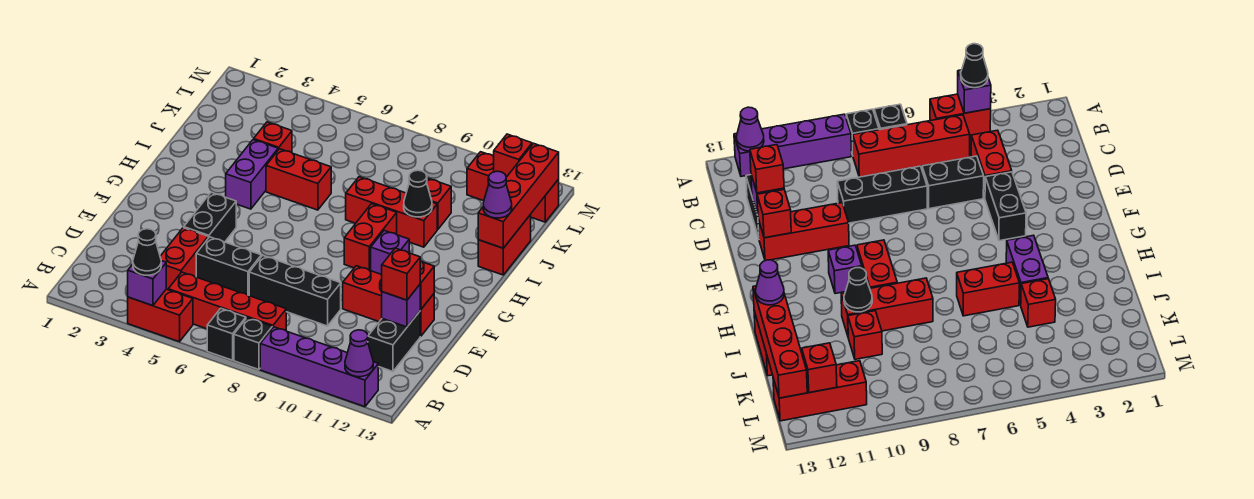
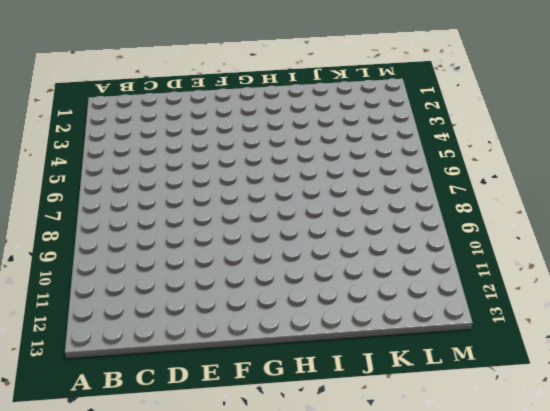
none -> red brick A4:A5 level 1
none -> black brick A7 level 1
none -> black brick A8 level 1
none -> purple brick A9:A12 level 1

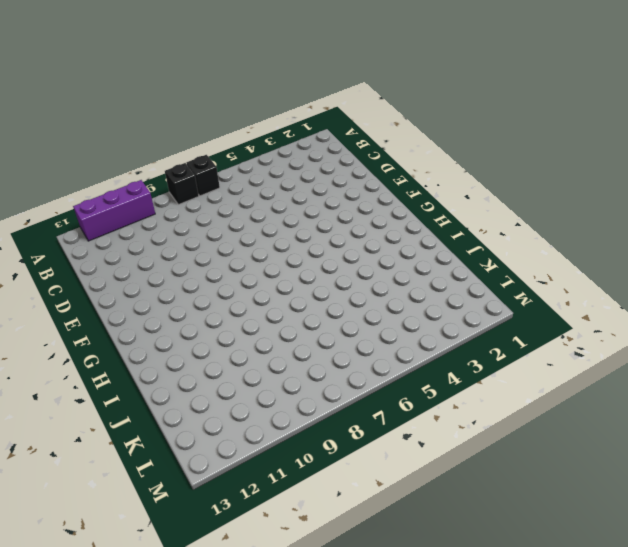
purple brick A10:A12 level 1 -> purple brick A9:A12 level 1
none -> red brick A4:A5 level 1
none -> red brick B5:B8 level 1
none -> red brick C4:D4 level 1
none -> black brick C12:D12 level 1

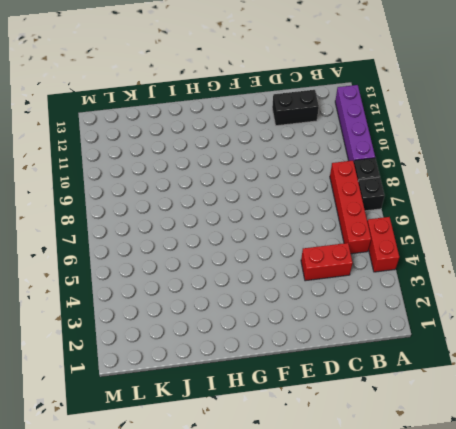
none -> black brick D5:D6 level 1
none -> black brick D7:D9 level 1
none -> black brick E4:F4 level 1
none -> red brick E10:E12 level 1

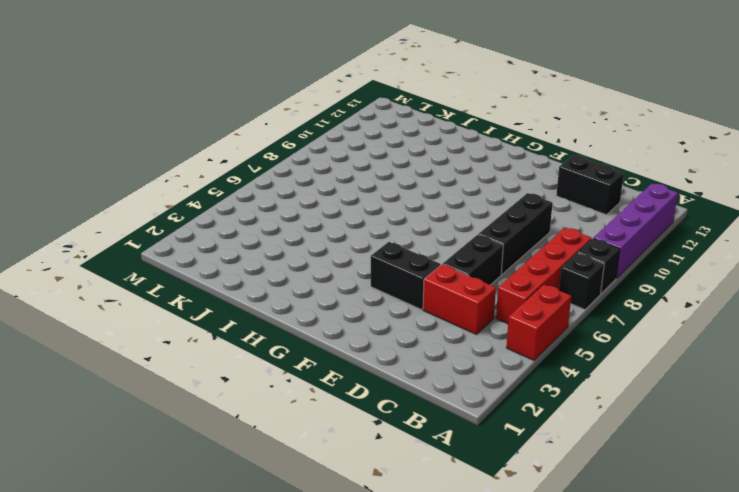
none -> red brick E10:E12 level 1
none -> red brick G9:H9 level 1
none -> purple brick G10 level 1
none -> purple brick H4:I4 level 1

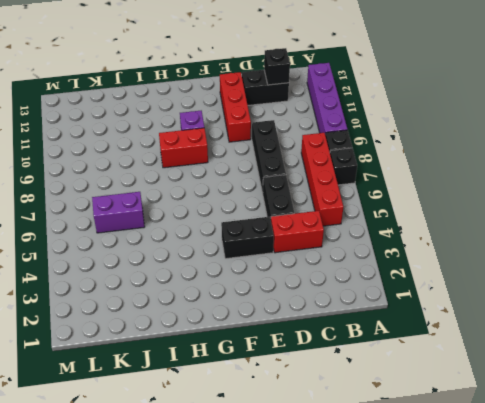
black brick C12 level 2 -> none
purple brick J6:K6 level 1 -> purple brick H4:I4 level 1
none -> red brick A4:A5 level 1
none -> red brick I5:I6 level 1
none -> red brick I8:I10 level 1
none -> red brick I13:J13 level 1

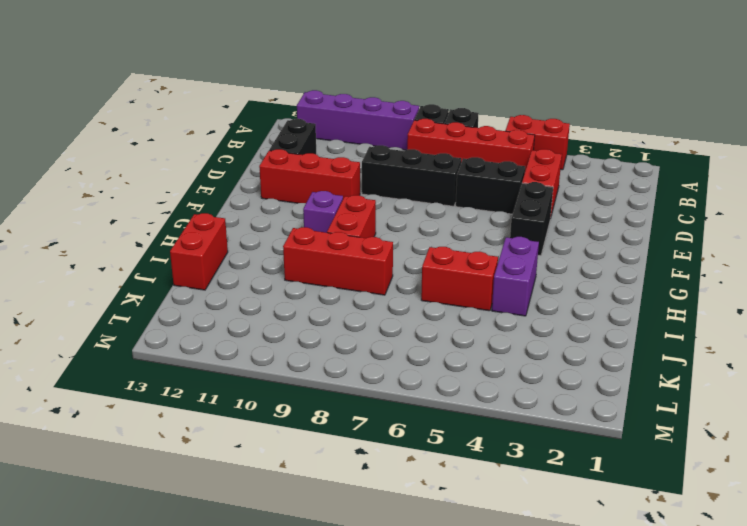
none -> red brick J4 level 1
none -> red brick J10 level 1
none -> red brick L11:L13 level 1
none -> purple brick A4 level 2

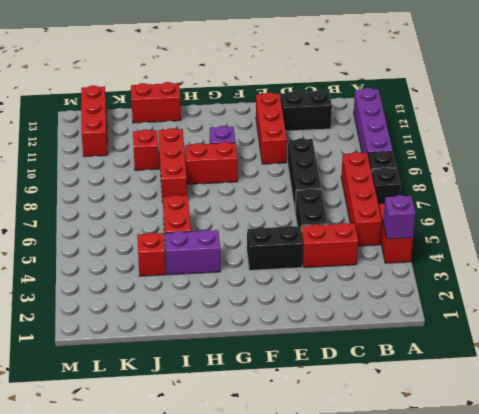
none -> purple cone A12 level 2
none -> purple brick D12 level 2
none -> red brick E12 level 2
none -> black cone I10 level 2

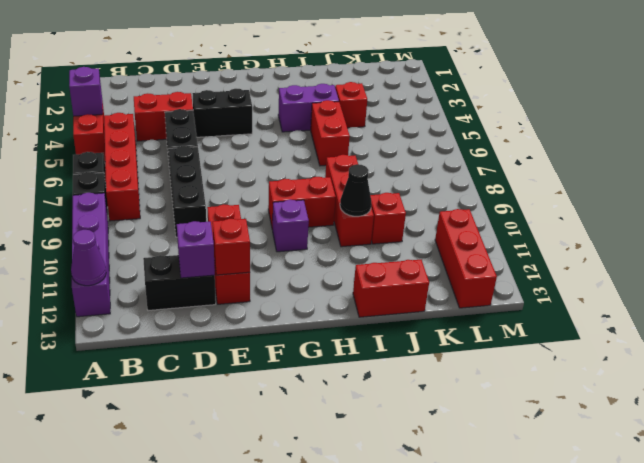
none -> red brick I13:L13 level 2
none -> red brick L12 level 2
none -> black cone A4 level 3
none -> red brick D12 level 3

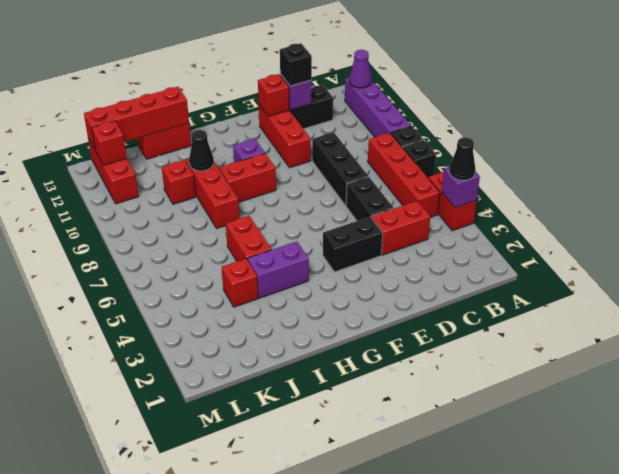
black brick D12 level 3 -> red brick D12 level 3
none -> purple cone I13 level 3

